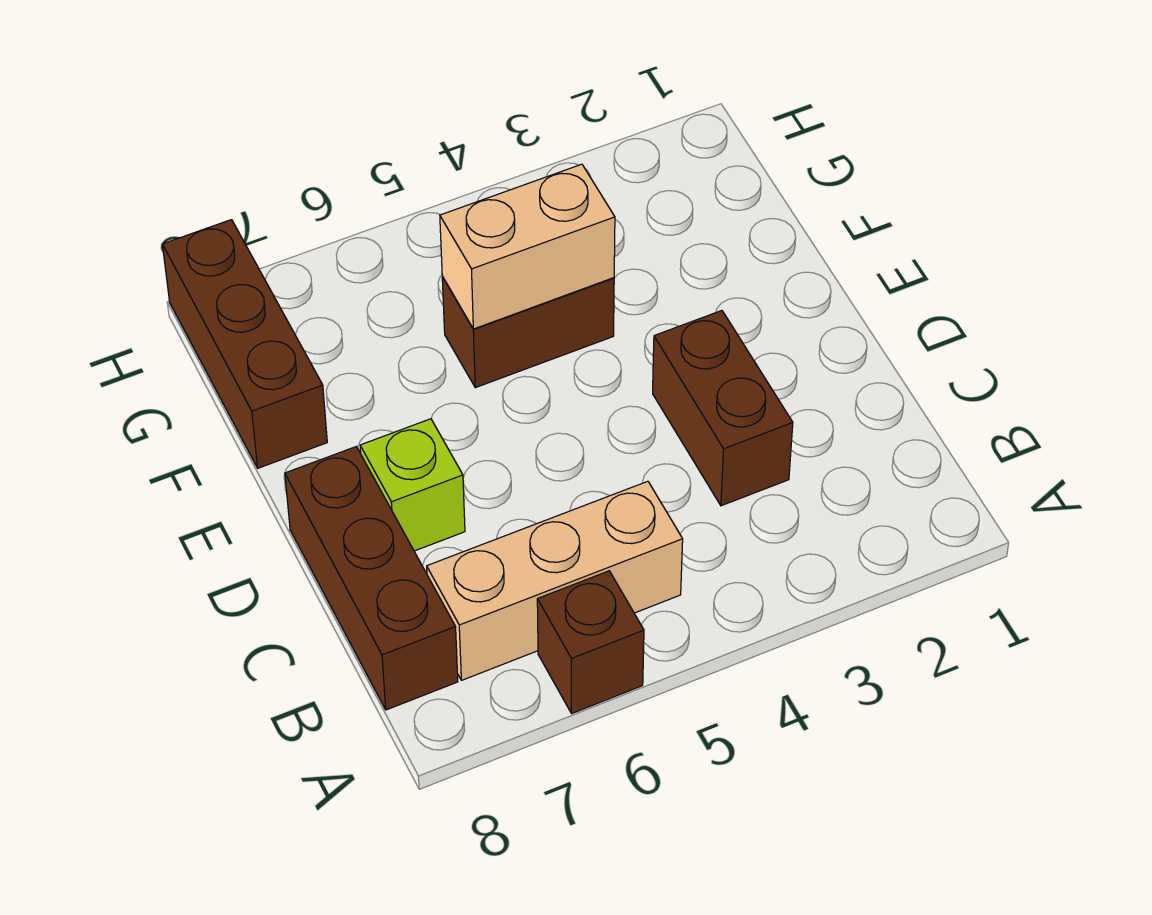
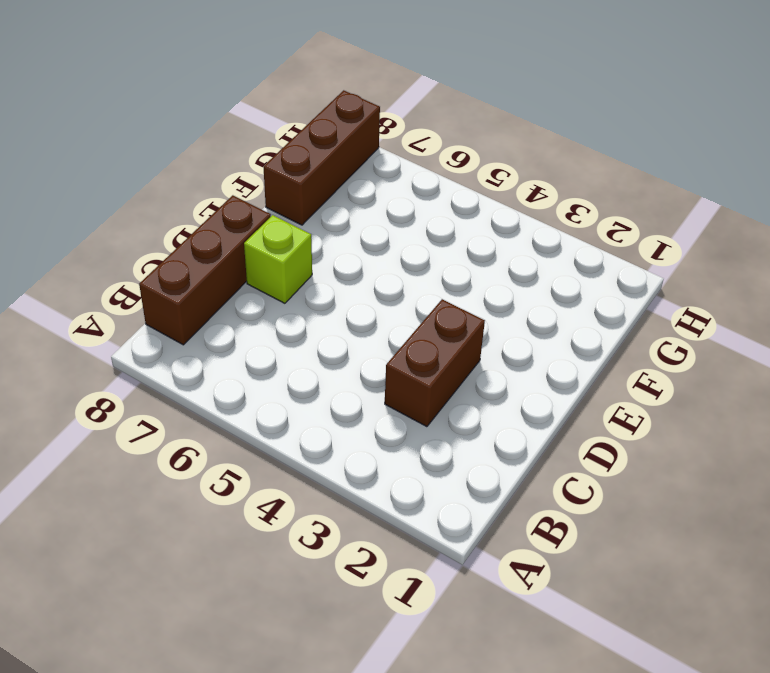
none -> brown brick A6 level 1
none -> tan brick B5:B7 level 1

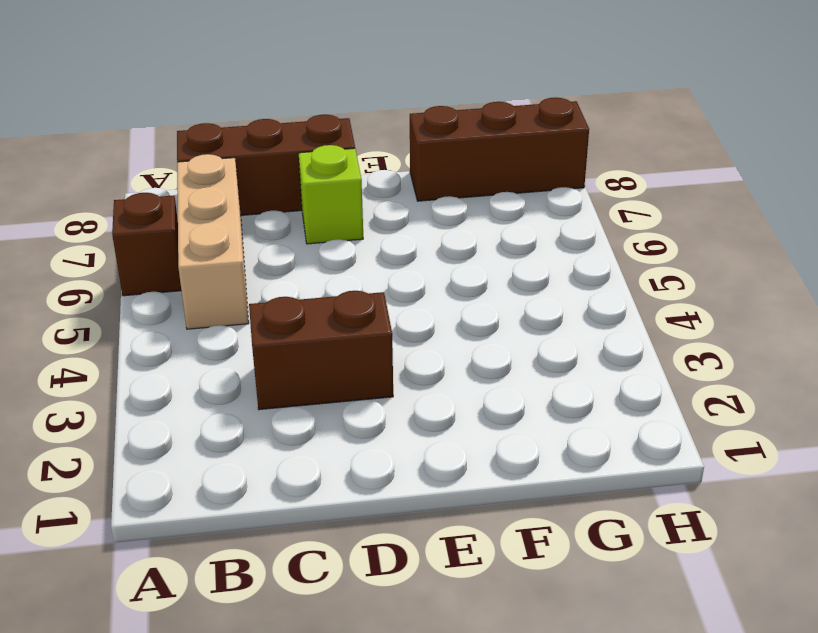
none -> brown brick F4:F5 level 1
none -> tan brick F4:F5 level 2

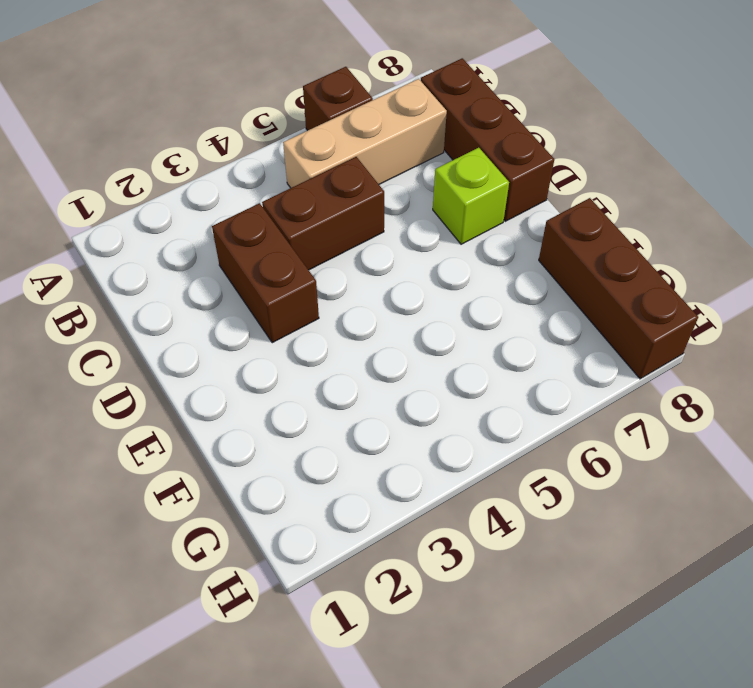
brown brick C4:C5 level 1 -> brown brick F4:F5 level 1
none -> tan brick F4:F5 level 2

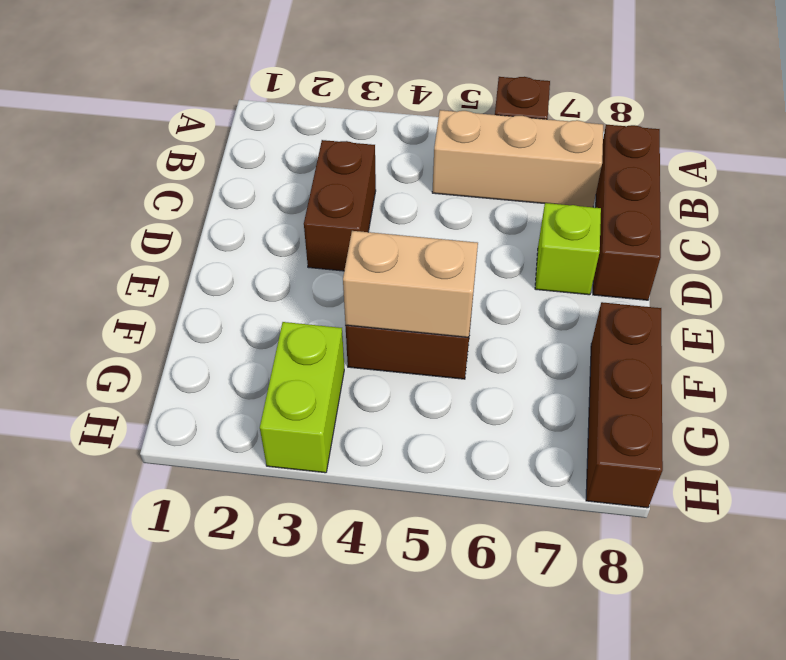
lime brick G3:H3 level 1 -> none

